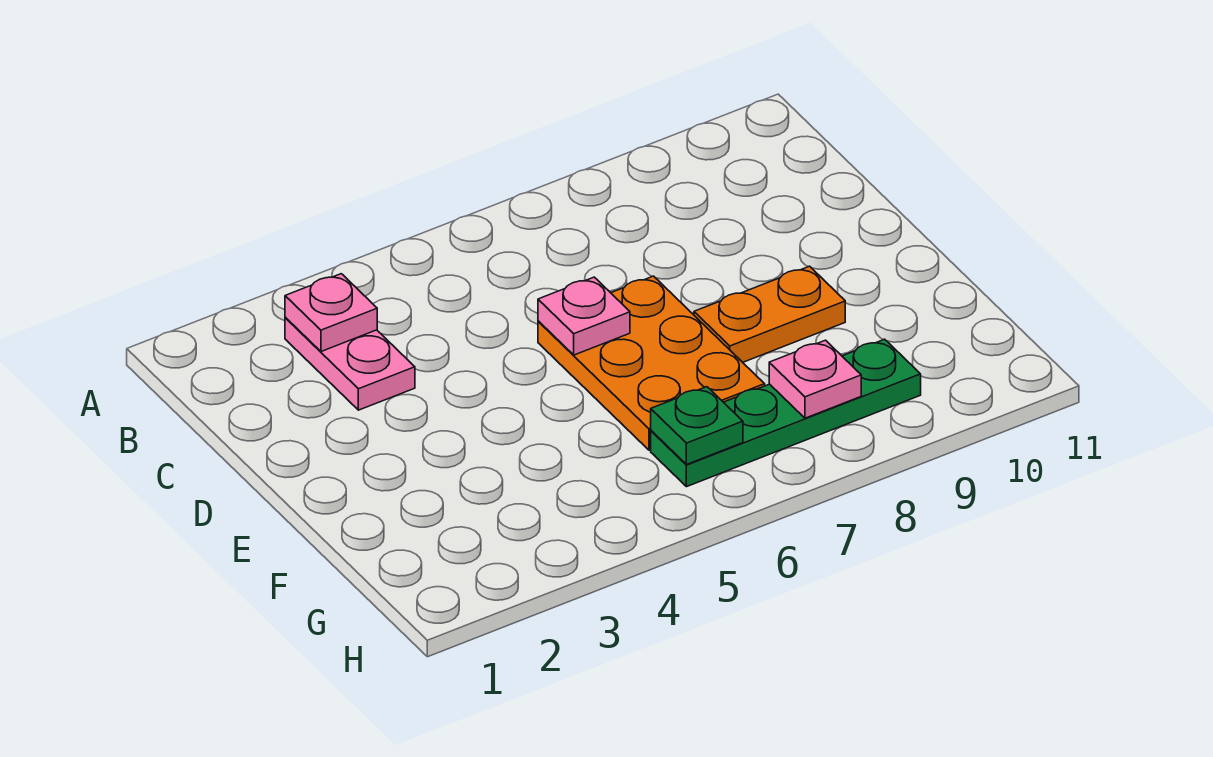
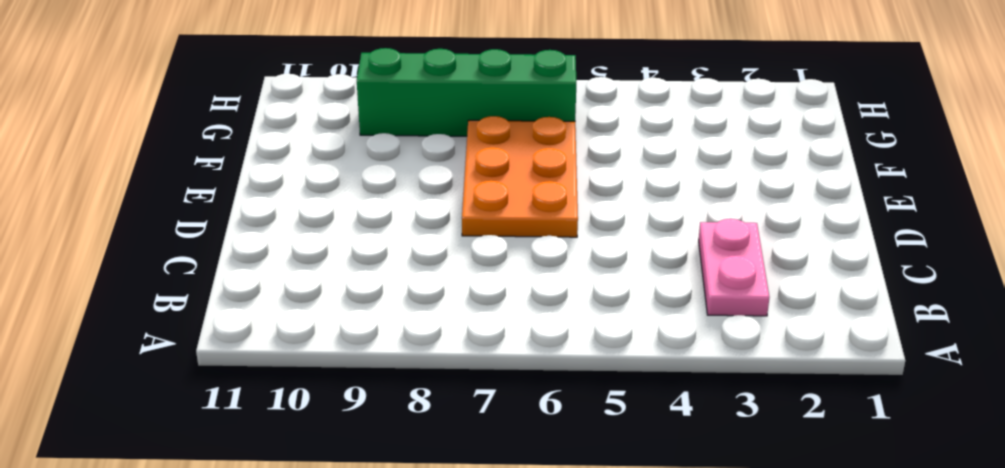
green brick G6:G9 level 1 -> green plate G6:G9 level 1
none -> orange plate E8:E9 level 1
none -> pink plate B3 level 2

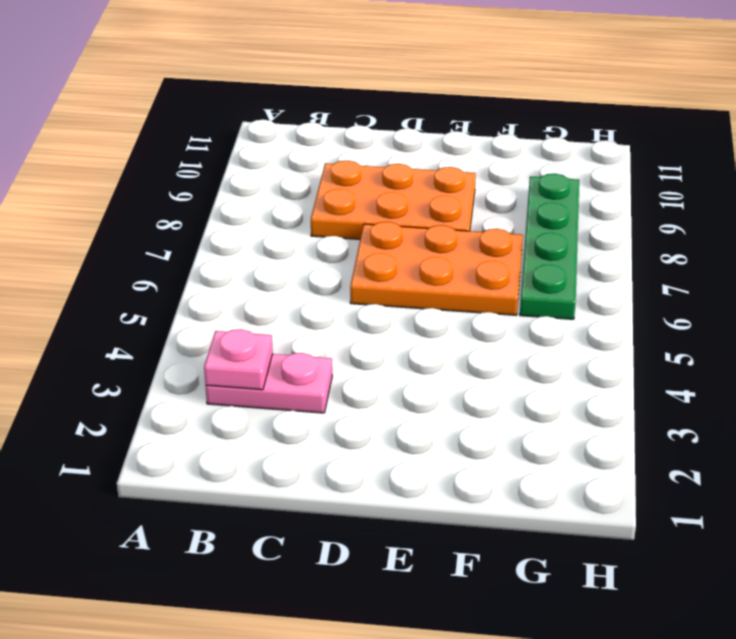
orange plate C8:E9 level 1 -> orange plate E8:E9 level 1
none -> pink plate D6 level 2
none -> green plate G6 level 2

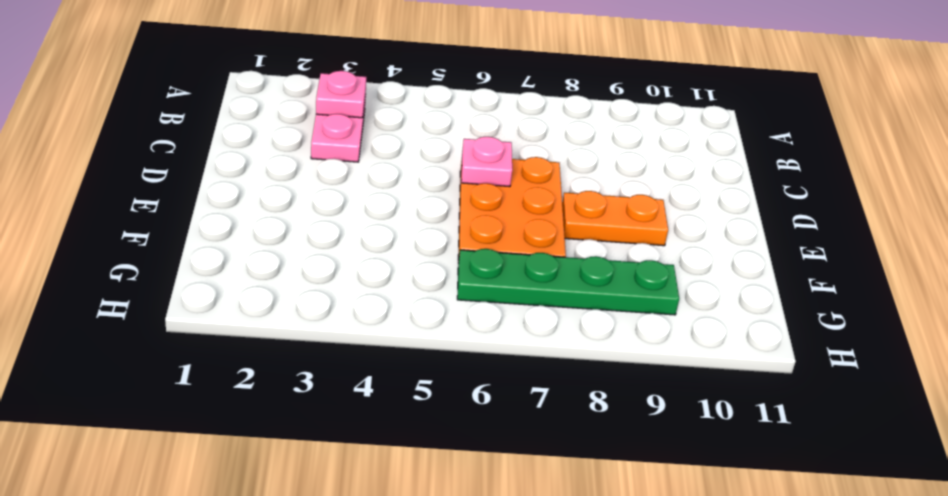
none -> green plate G6 level 2
none -> pink plate G8 level 2

